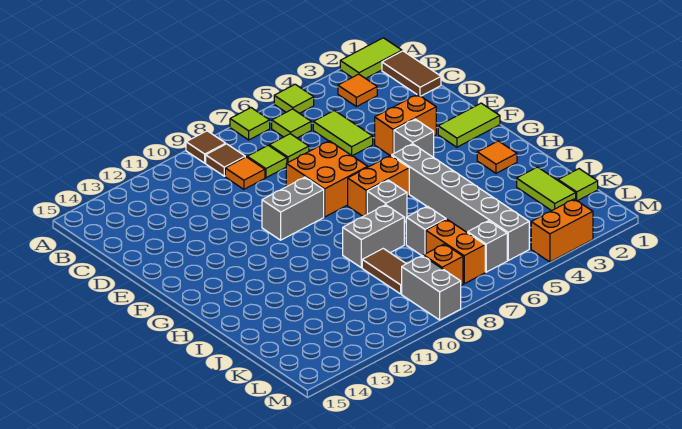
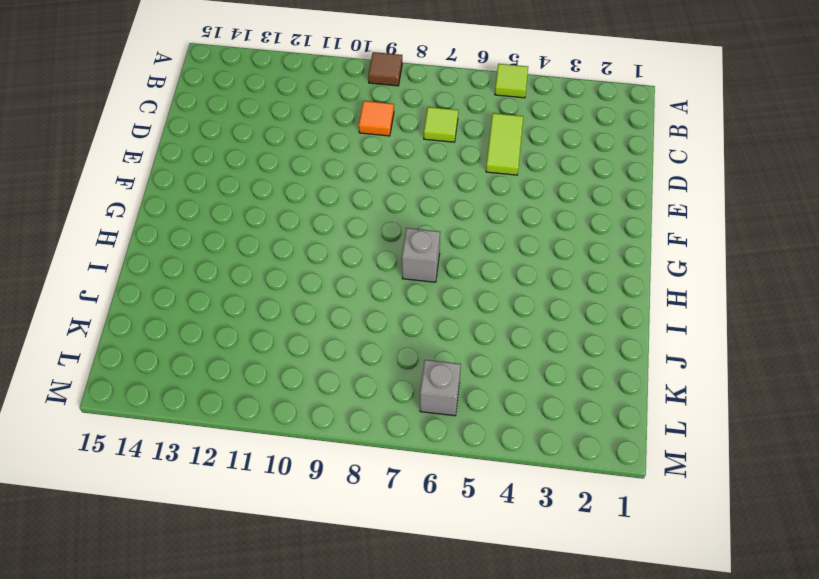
none -> lime tile A1:A2 level 1
none -> lime tile A7 level 1
none -> brown tile B1:C1 level 1
none -> orange tile B3 level 1

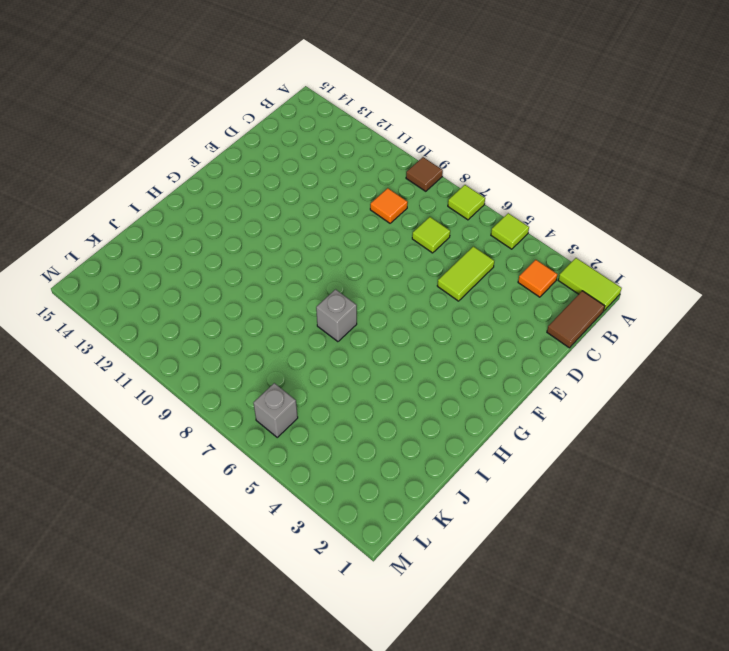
none -> lime tile B6 level 1
none -> brown tile B9 level 1
none -> lime tile C8 level 1
none -> orange brick E3:E4 level 1

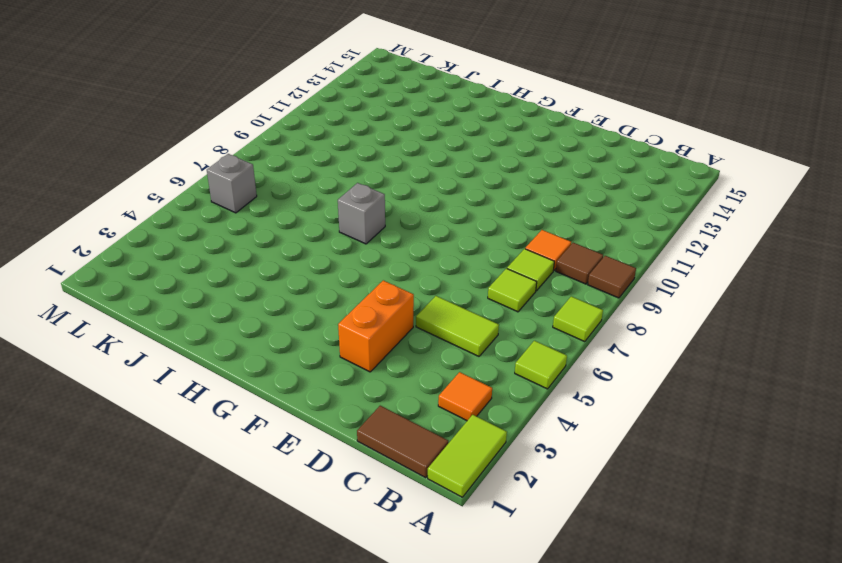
none -> lime tile B6 level 1
none -> orange brick E7:F8 level 1
none -> lime tile F1:F2 level 1
none -> grey brick F4 level 1

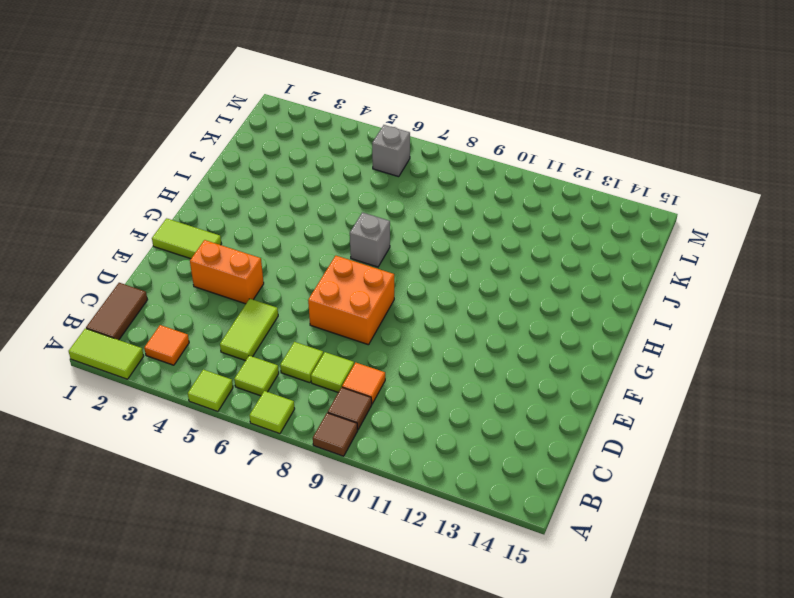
none -> grey brick F4 level 1
none -> grey brick F9:F10 level 1
none -> grey brick G5:L5 level 1
none -> orange brick G6:G7 level 1

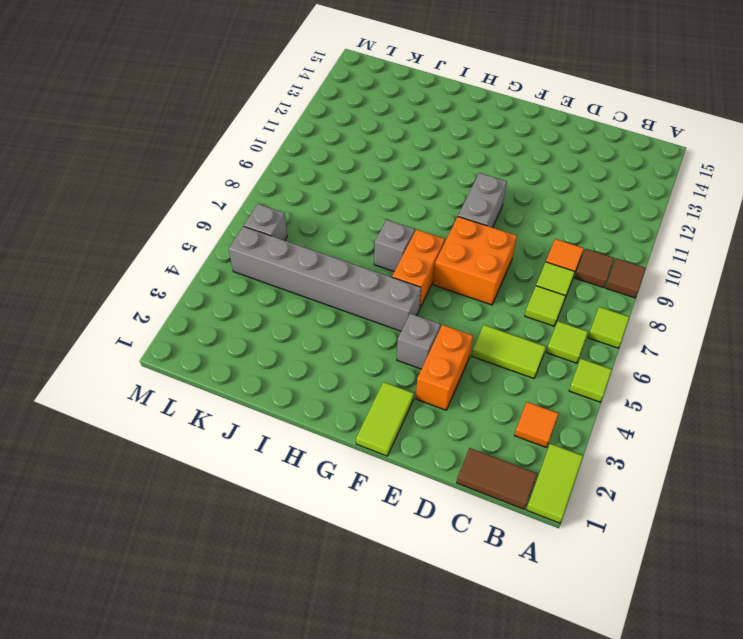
none -> orange tile H2 level 1
none -> grey brick I8:I9 level 1
none -> lime tile J2:K2 level 1
none -> grey brick J7 level 1

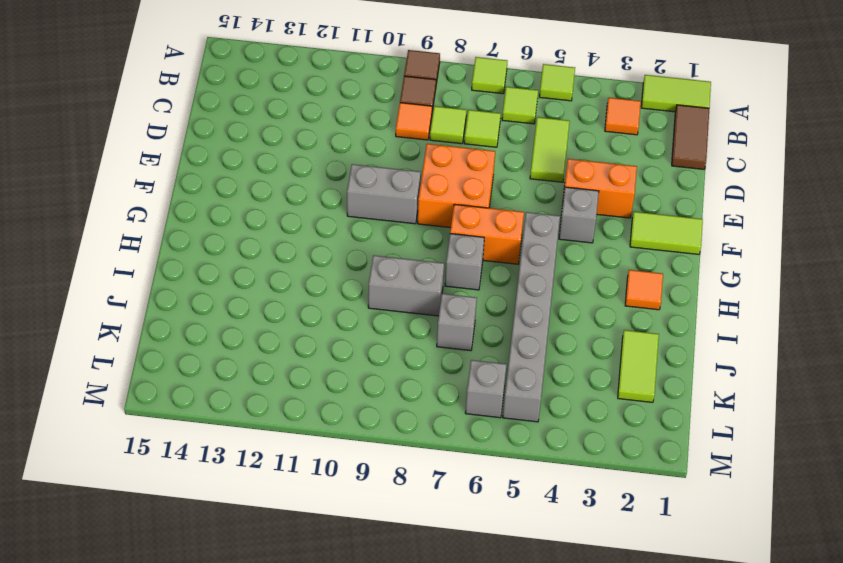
none -> brown tile J9:K9 level 1
none -> lime tile K1 level 1
none -> orange brick K7:L7 level 1
none -> orange brick L8 level 1

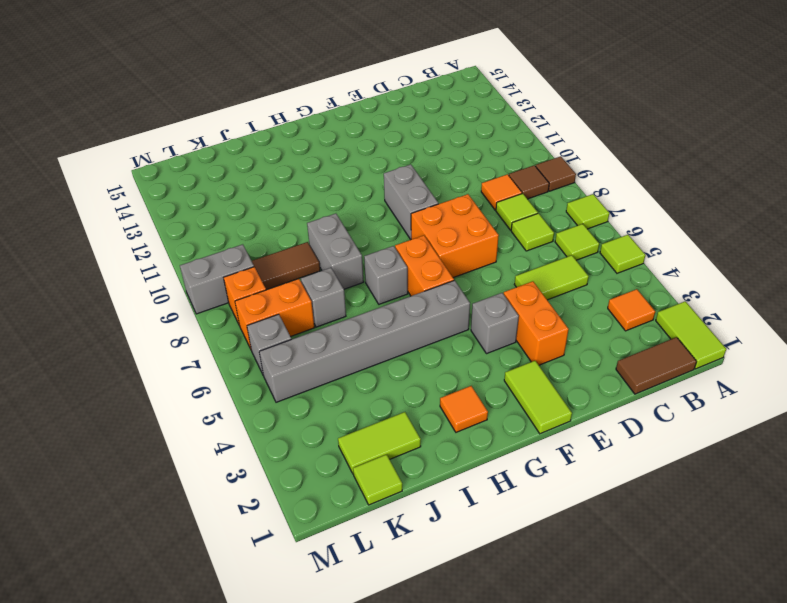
none -> orange brick M3:M4 level 1

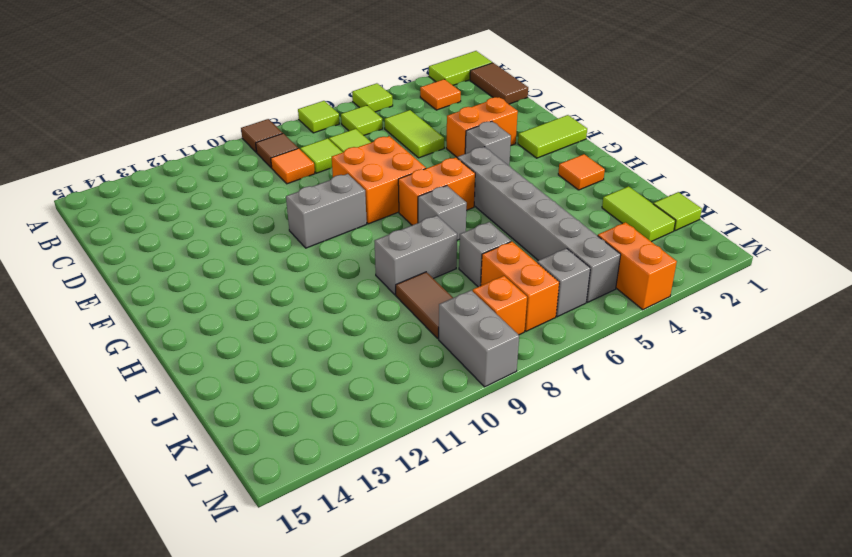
orange brick L4:M4 level 1 -> orange brick M3:M4 level 1

